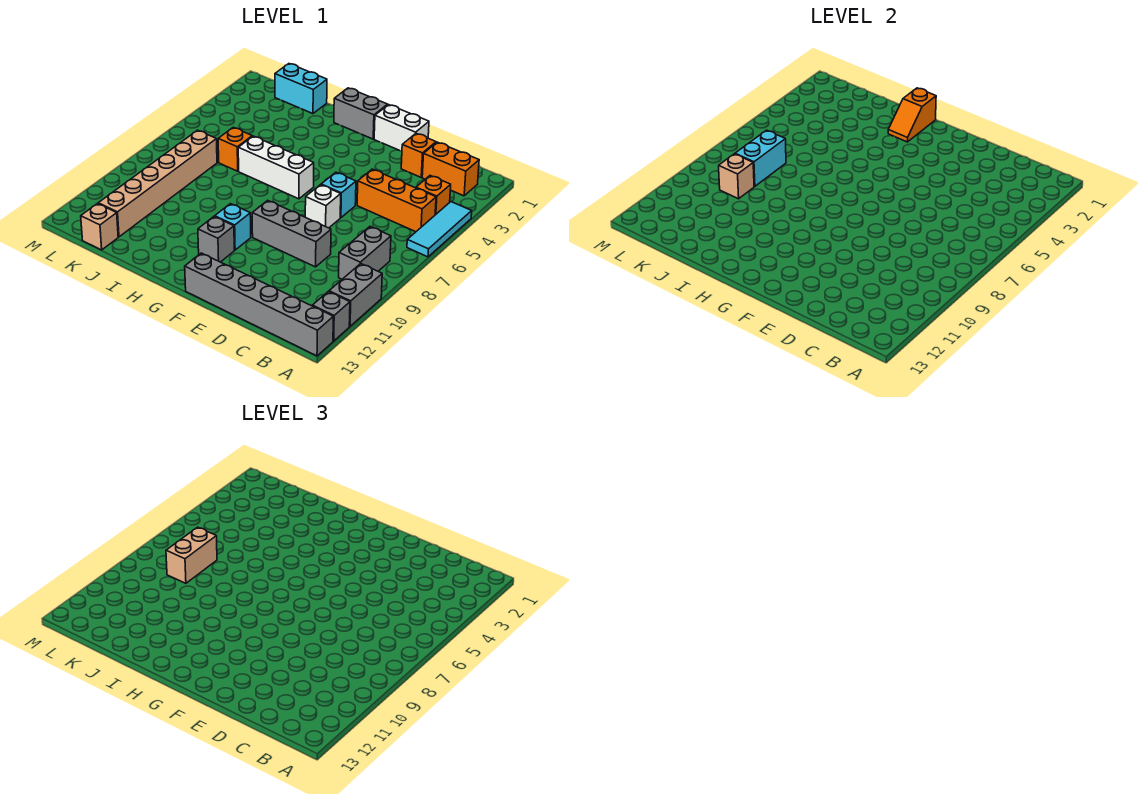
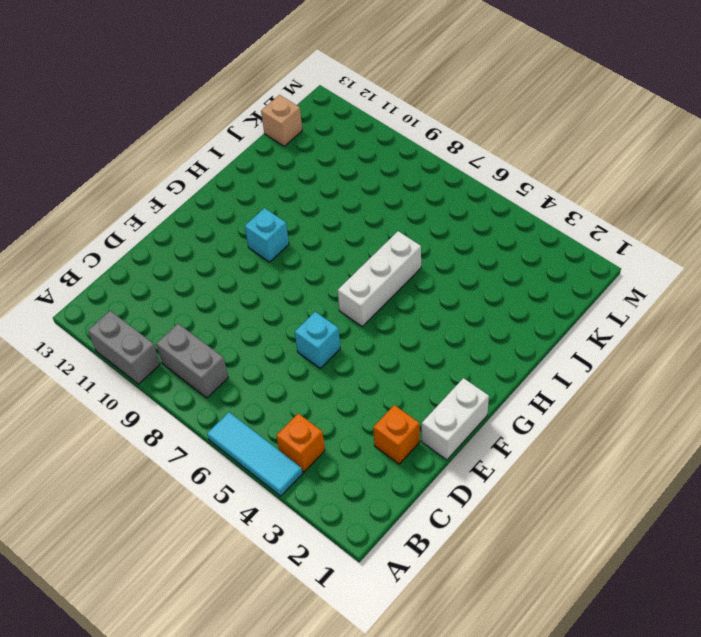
none -> grey brick A12 level 1
none -> grey brick A13:F13 level 1
none -> orange brick B2:C2 level 1

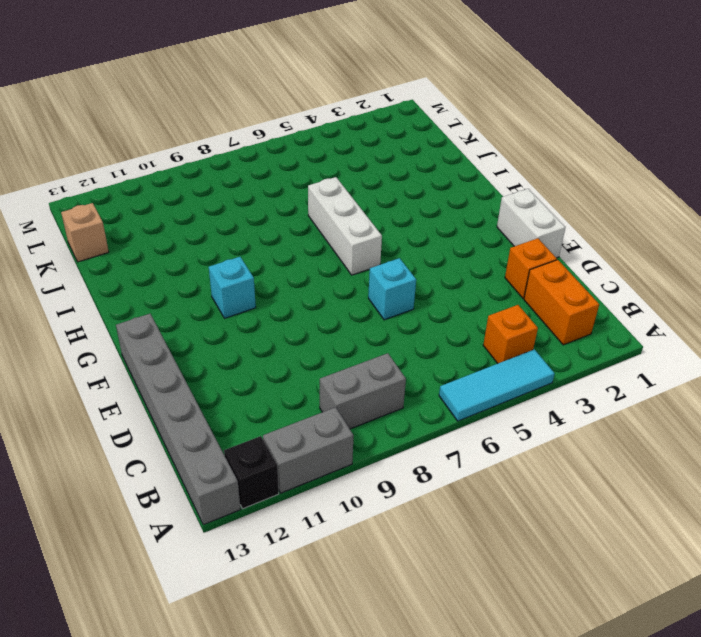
black brick A12 level 1 -> grey brick A12 level 1
none -> orange brick B5:D5 level 1
none -> grey brick D9:F9 level 1
none -> white brick E7 level 1

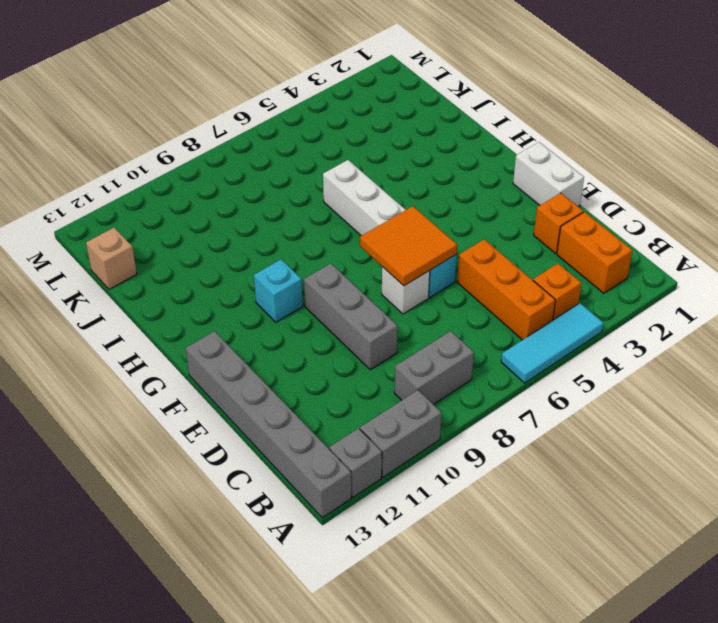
orange tile E6:F7 level 2 -> none
none -> grey brick G1:H1 level 1
none -> grey brick G11 level 1
none -> cyan brick J1:K1 level 1

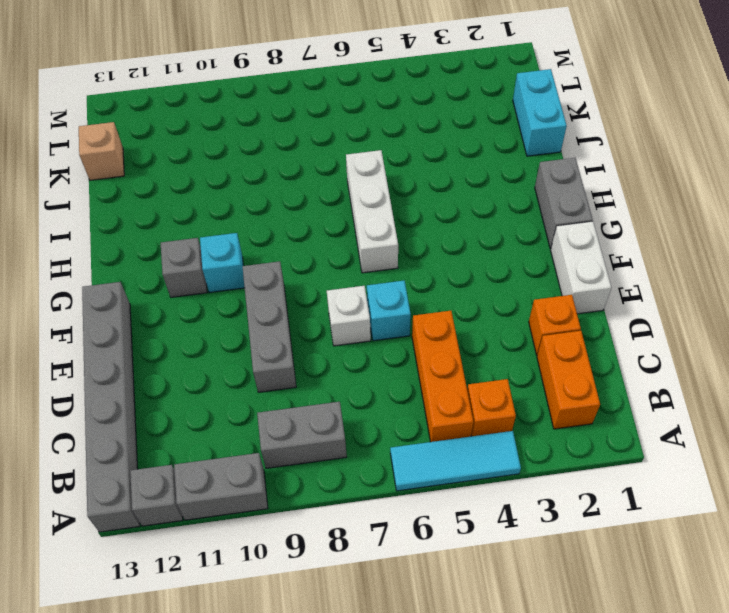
none -> orange brick J6 level 1
none -> tan brick K7:K12 level 1
none -> orange slope H1:H2 level 2 top 1

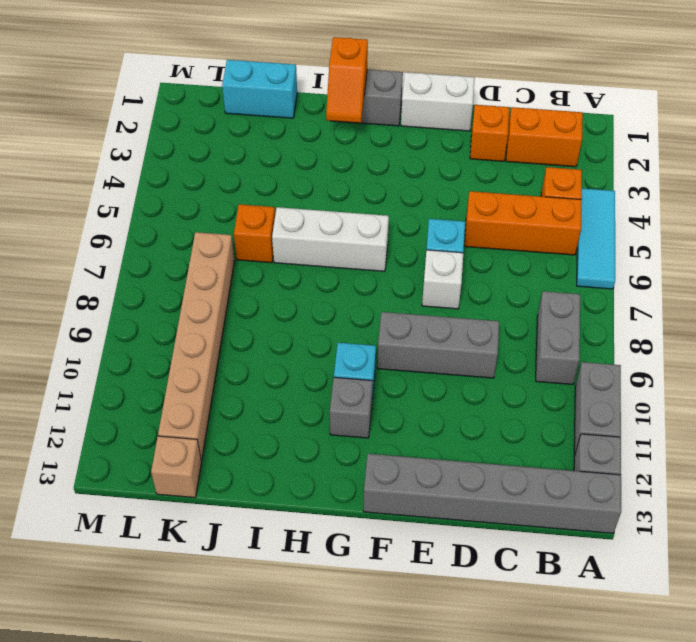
none -> cyan brick K7:K8 level 2
none -> tan brick K9 level 2
none -> tan brick K7:K8 level 3

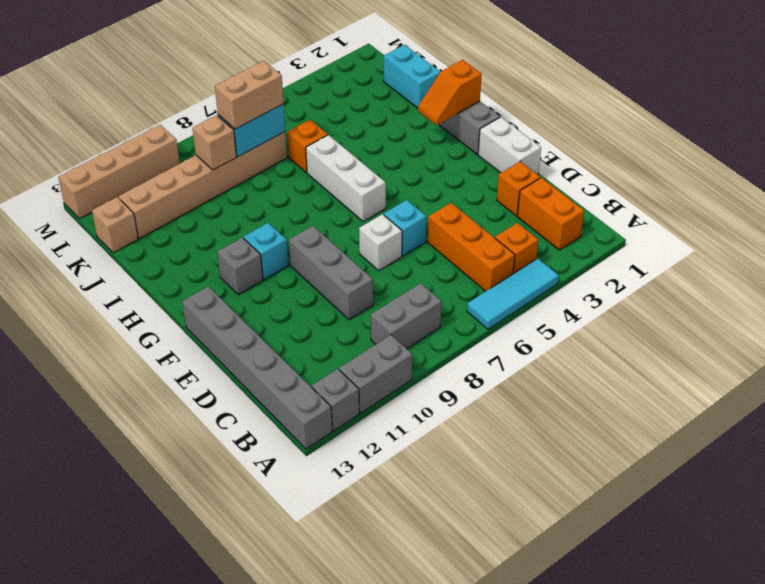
tan brick M10:M13 level 1 -> none

